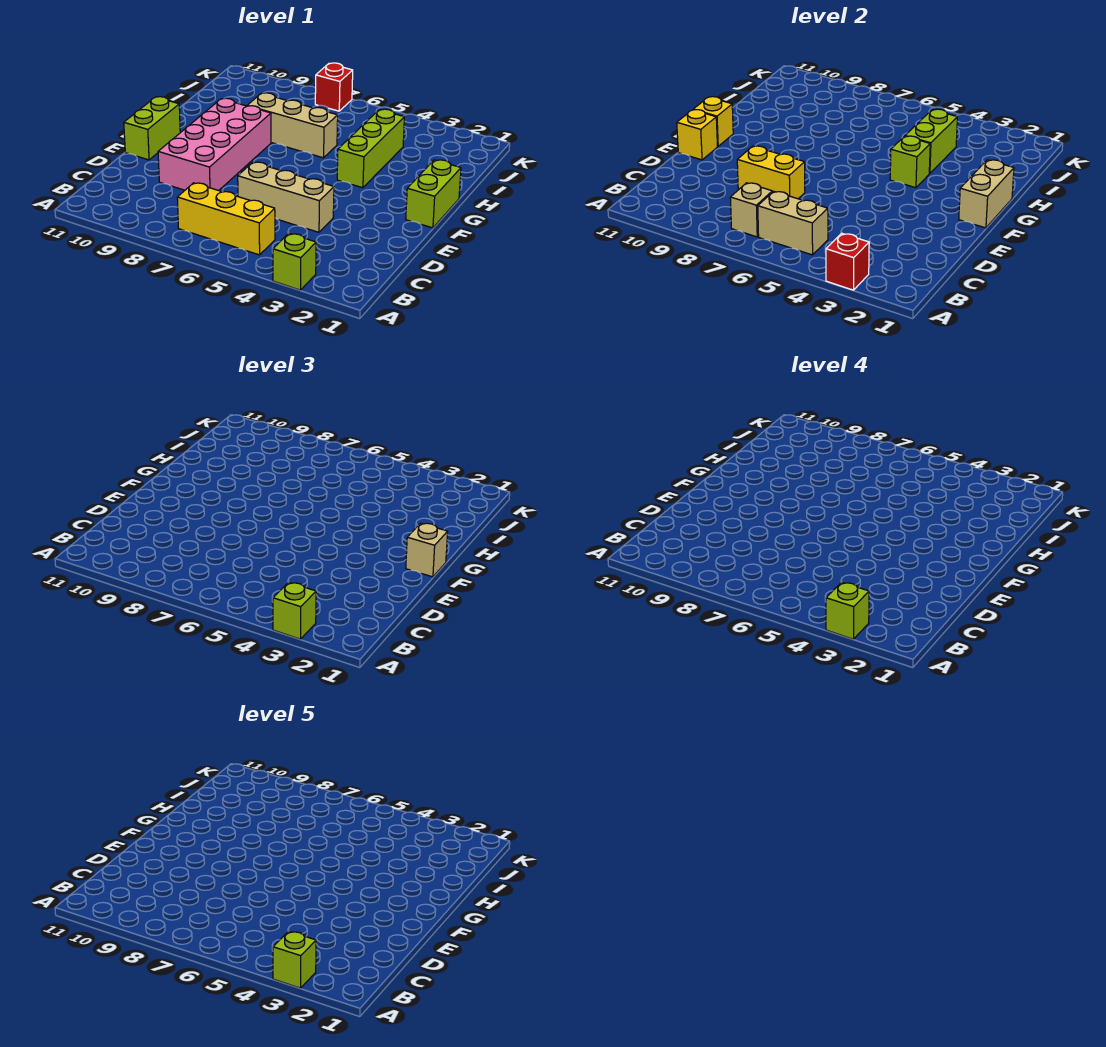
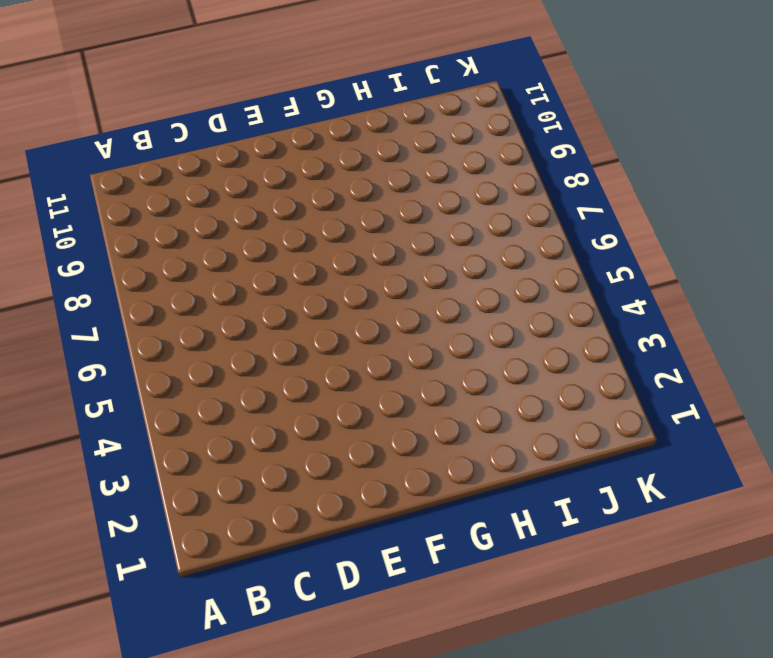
none -> lime brick A3 level 1
none -> yellow brick B5:B7 level 1
none -> tan brick D4:D6 level 1

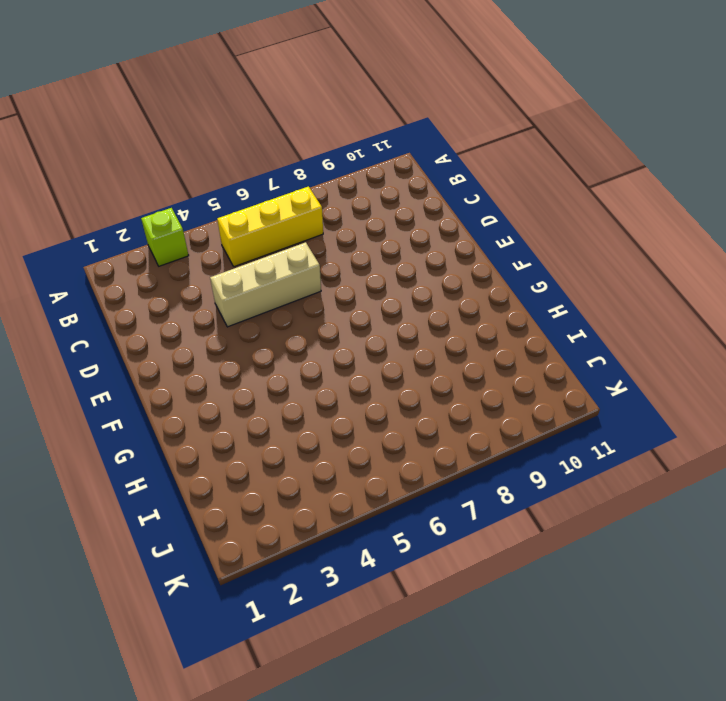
none -> pink brick D8:G9 level 1
none -> lime brick E11:F11 level 1
none -> lime brick F1:G1 level 1

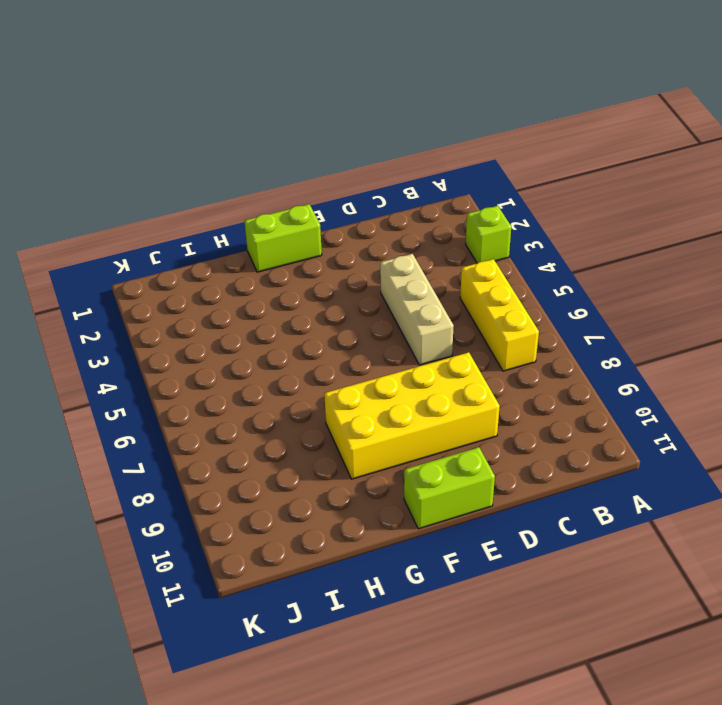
yellow brick D8:G9 level 1 -> pink brick D8:G9 level 1
none -> lime brick G4:I4 level 1
none -> tan brick H6:H8 level 1
none -> red brick K7 level 1

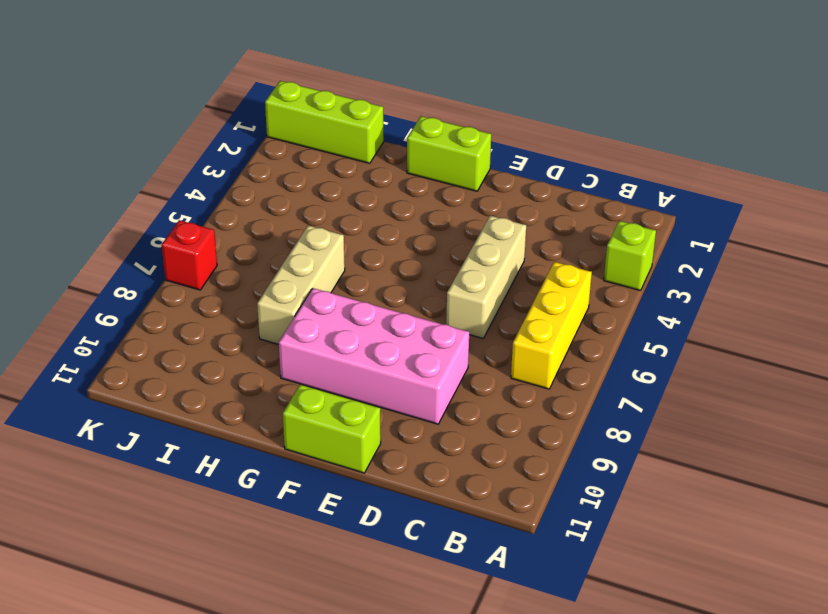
lime brick I1:K1 level 1 -> lime brick G4:I4 level 1
none -> red brick A3 level 2
none -> tan brick B5:B6 level 2
none -> tan brick B7 level 2

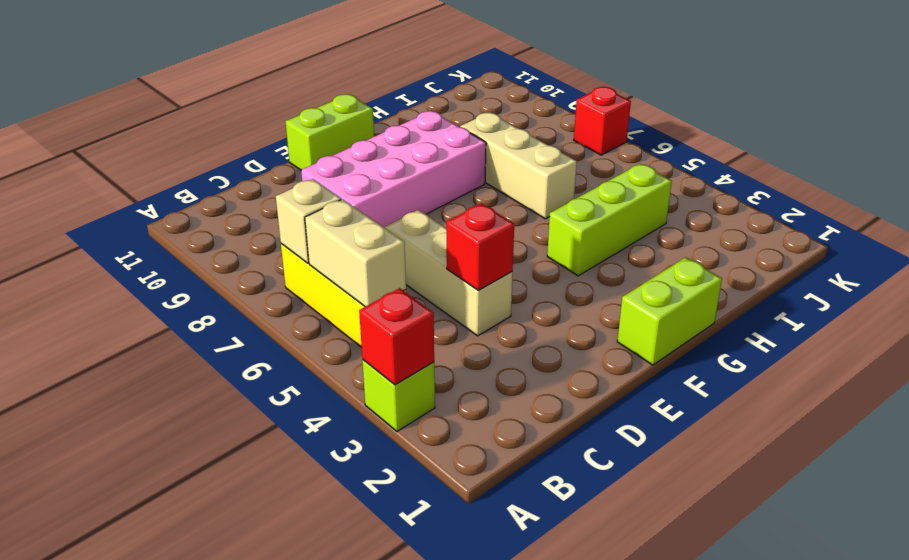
red brick D4 level 2 -> none
none -> yellow brick D7:D8 level 2
none -> yellow brick E11 level 2
none -> tan brick F1:G1 level 2

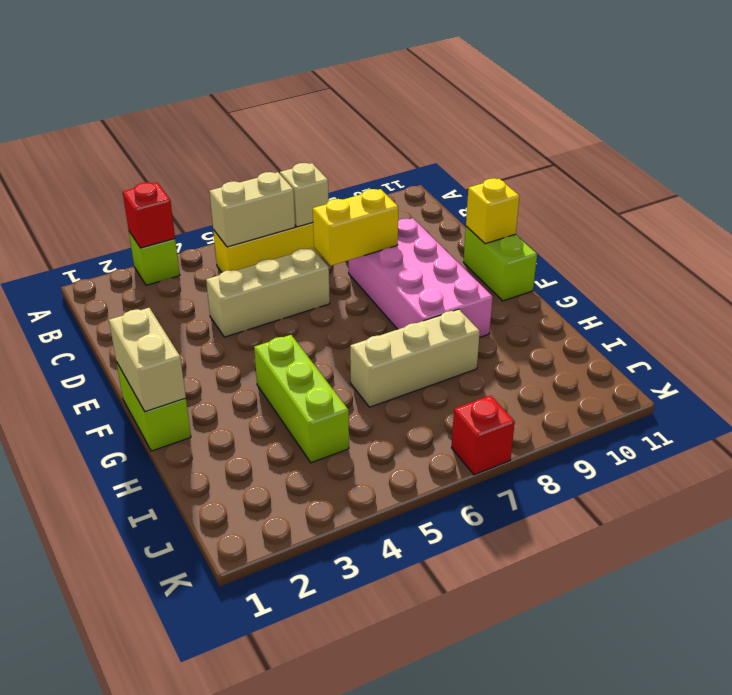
none -> yellow brick F11 level 2
none -> lime brick G4 level 2
none -> lime brick H4:I4 level 2

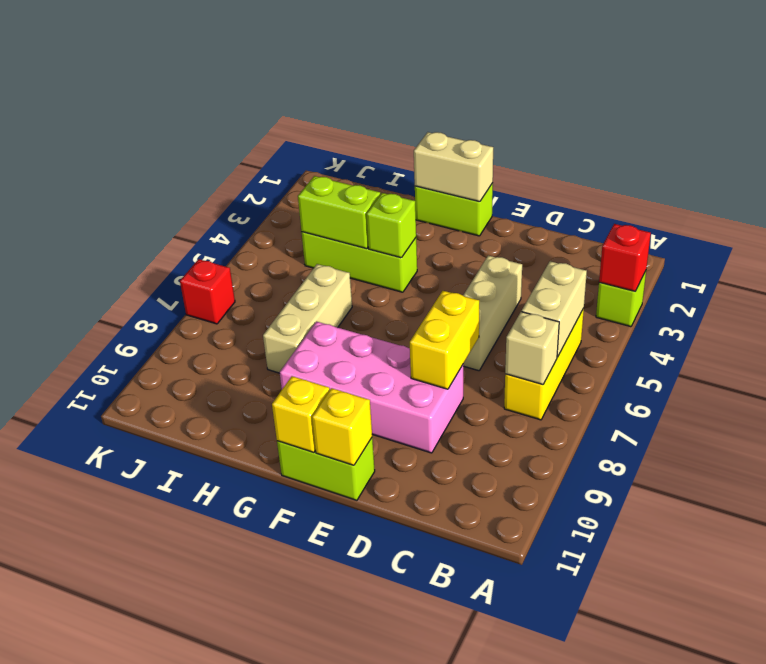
none -> lime brick A3 level 3
none -> tan brick F1 level 3
none -> lime brick A3 level 4

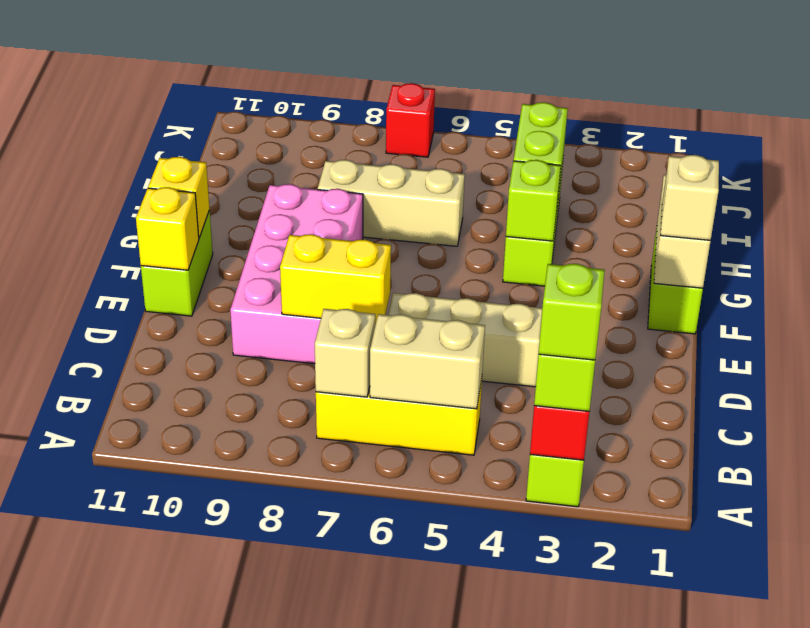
none -> lime brick A3 level 5

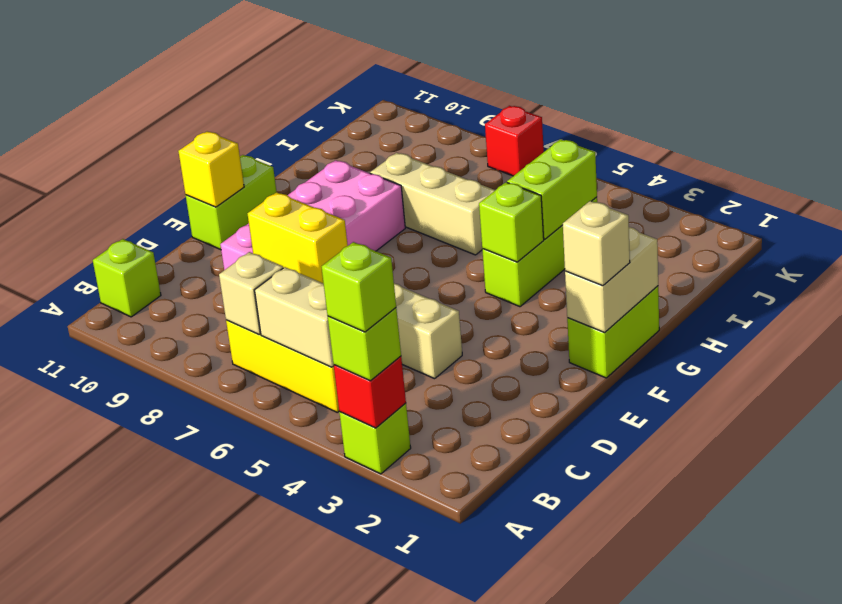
lime brick B11 level 1 -> lime brick A3 level 5
none -> yellow brick F11 level 2

